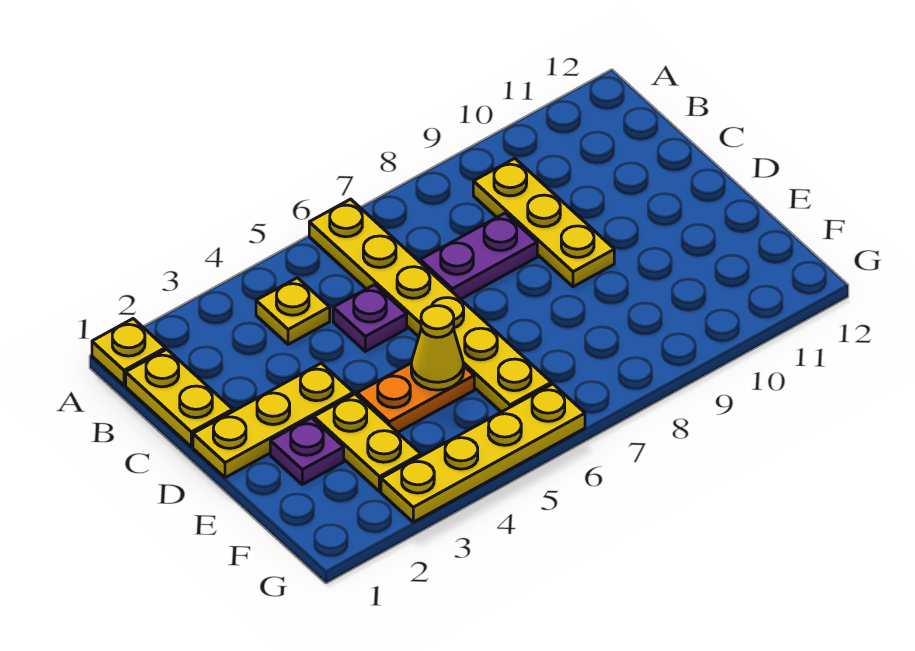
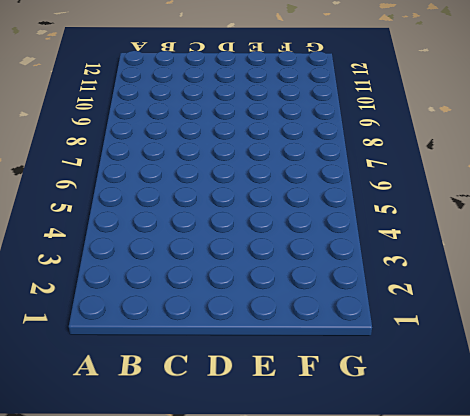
none -> yellow plate A1 level 1
none -> yellow plate A6:F6 level 1
none -> yellow plate B1:C1 level 1

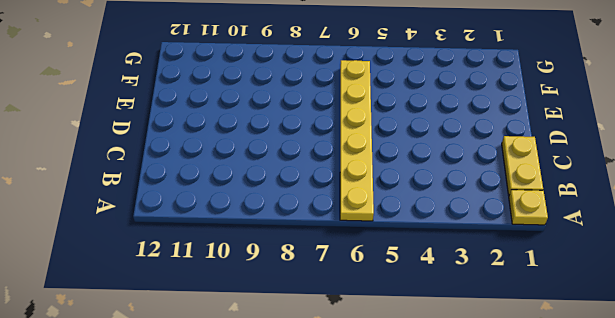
none -> yellow plate B4 level 1
none -> yellow plate B9:D9 level 1
none -> purple plate C5 level 1

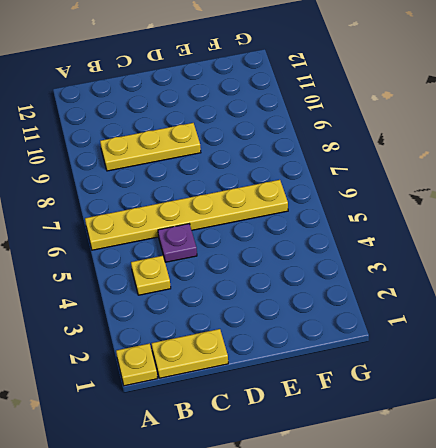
none -> purple plate C7:C8 level 1
none -> yellow plate D1:D3 level 1
none -> purple plate E2 level 1

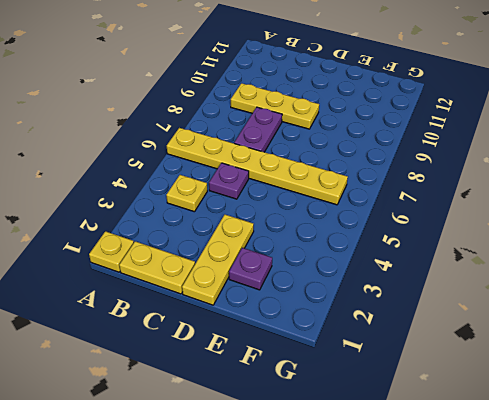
none -> yellow plate E3:F3 level 1
none -> orange plate E4:E5 level 1
none -> yellow plate G3:G6 level 1

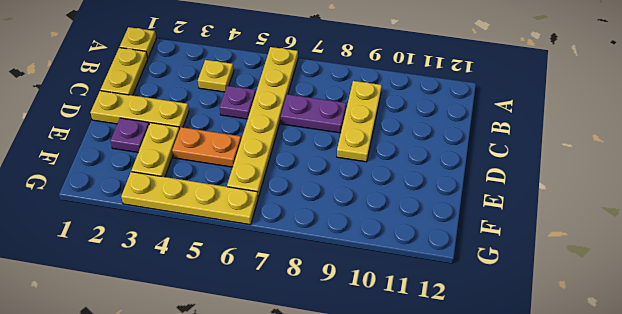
none -> yellow cone E5 level 2

